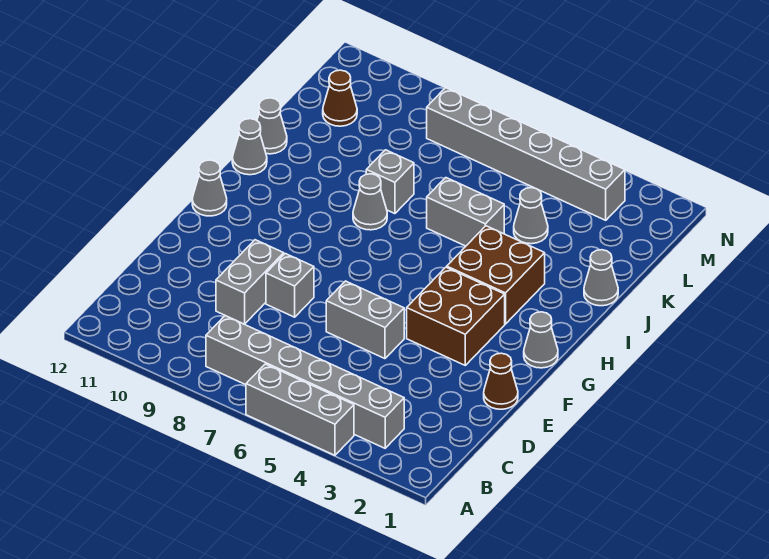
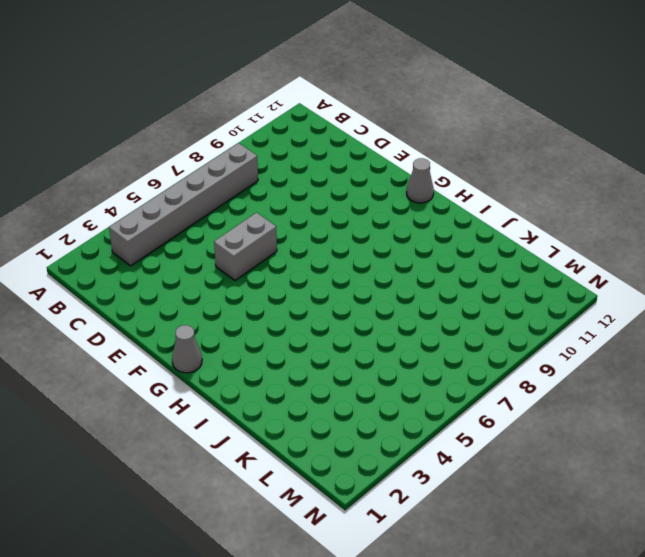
none -> grey brick A4:A6 level 1
none -> grey brick D9:E9 level 1
none -> brown cone E1 level 1

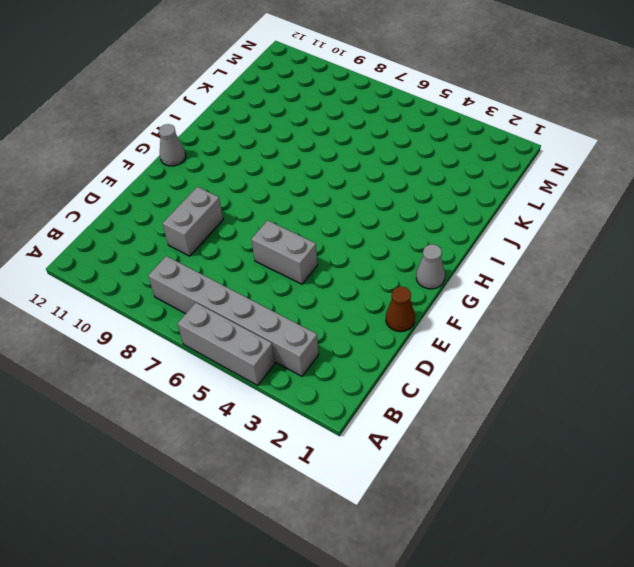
none -> grey brick E8 level 1
none -> brown brick F3:G4 level 1
none -> brown brick H3:I4 level 1

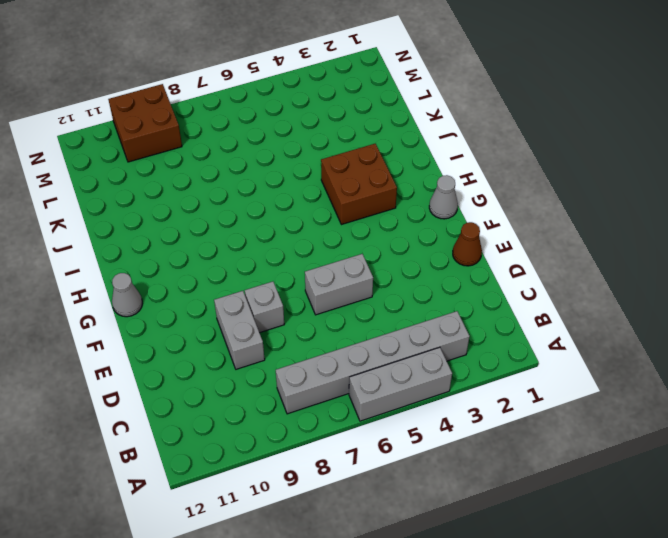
brown brick M9:N10 level 1 -> brown brick F3:G4 level 1
none -> grey cone I8 level 1
none -> grey cone I12 level 1
none -> grey cone J1 level 1

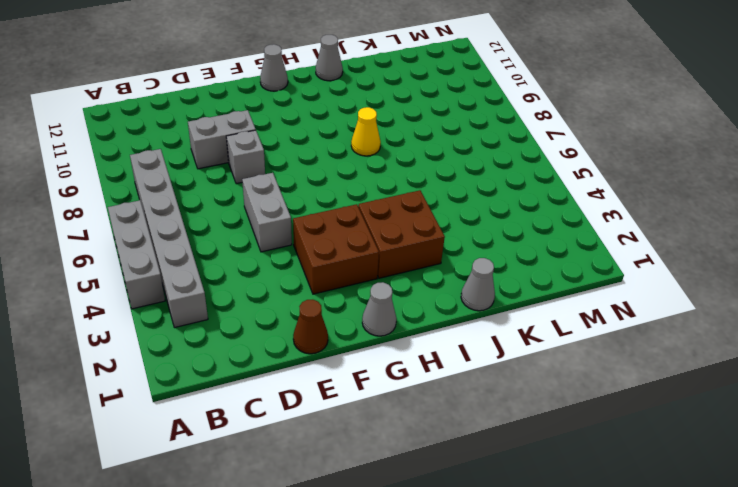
yellow cone I8 level 1 -> grey cone I8 level 1
none -> grey brick J5:J6 level 1
none -> grey brick J8 level 1
none -> grey cone J12 level 1

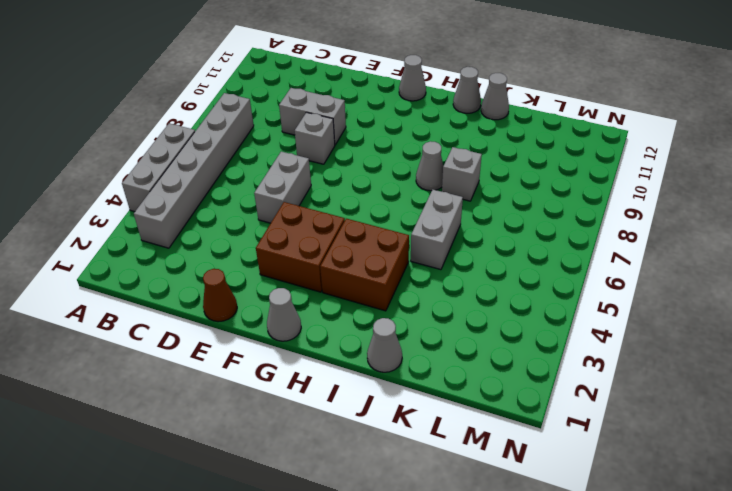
none -> grey cone K4 level 1
none -> brown cone L11 level 1
none -> grey brick M3:M8 level 1

